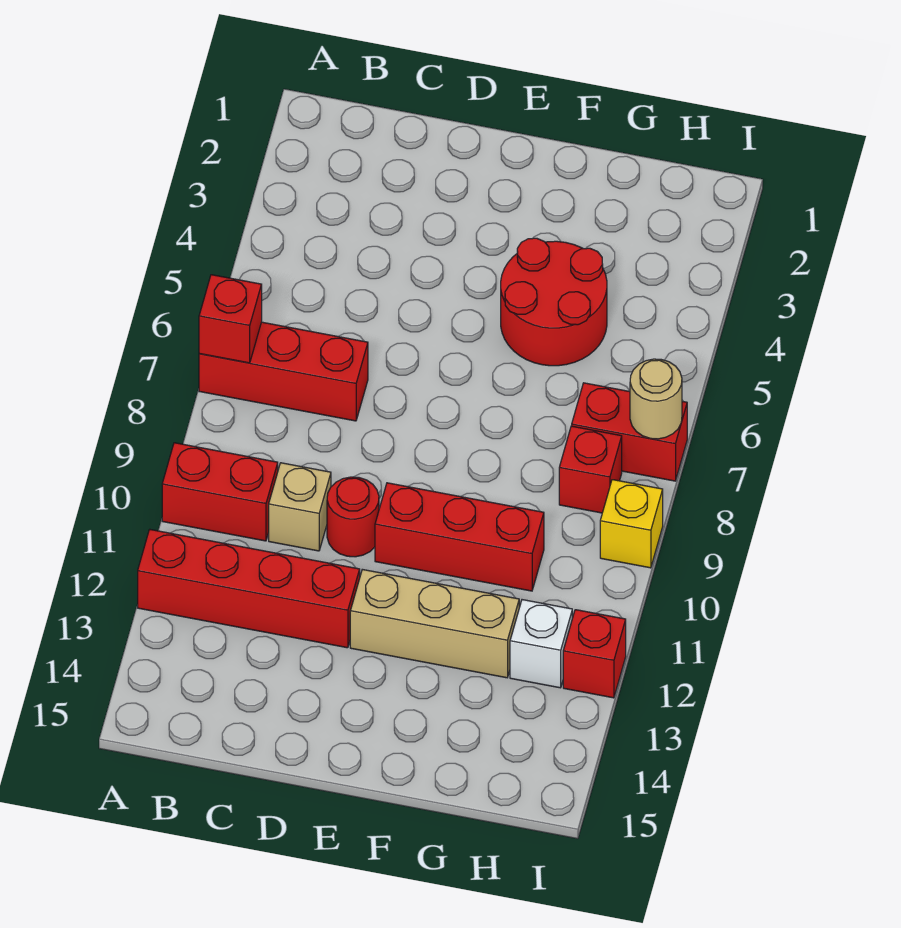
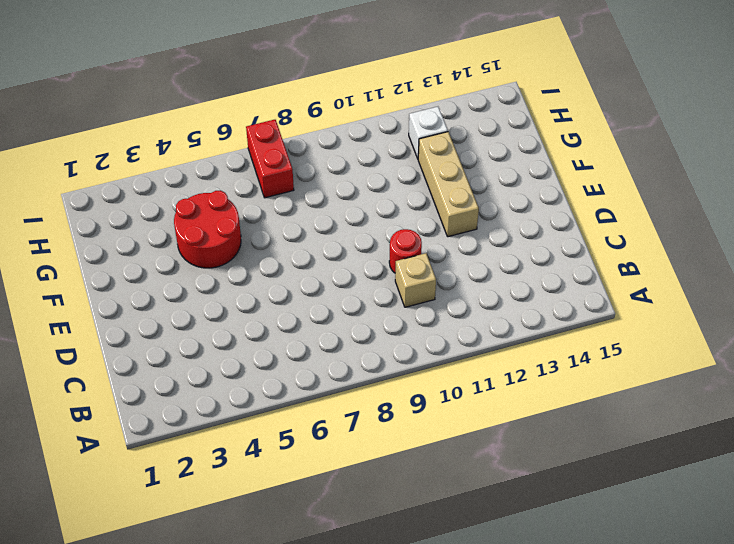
none -> red brick A7:C7 level 1
none -> red brick A10:B10 level 1
none -> red brick A12:D12 level 1

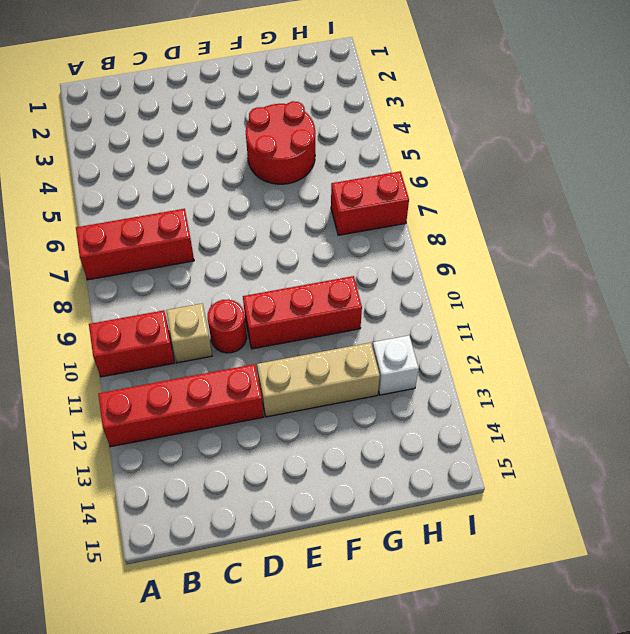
none -> red brick H8 level 1
none -> yellow brick I9 level 1
none -> red brick I12 level 1

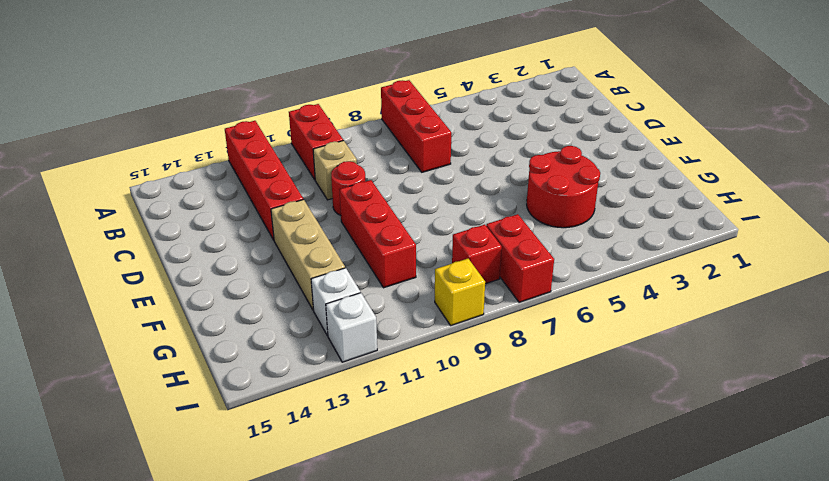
white brick I12 level 1 -> red brick I12 level 1
none -> red brick A7 level 2
none -> tan round brick I7 level 2

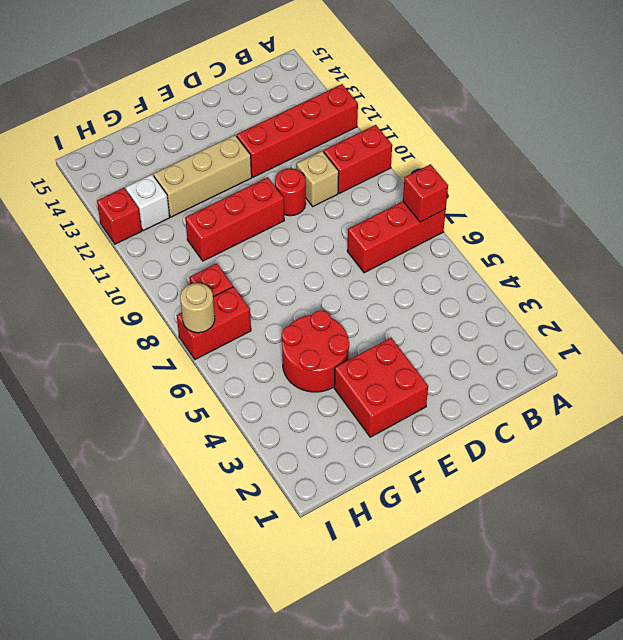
red brick E2:F3 level 1 -> none
none -> yellow brick I9 level 1

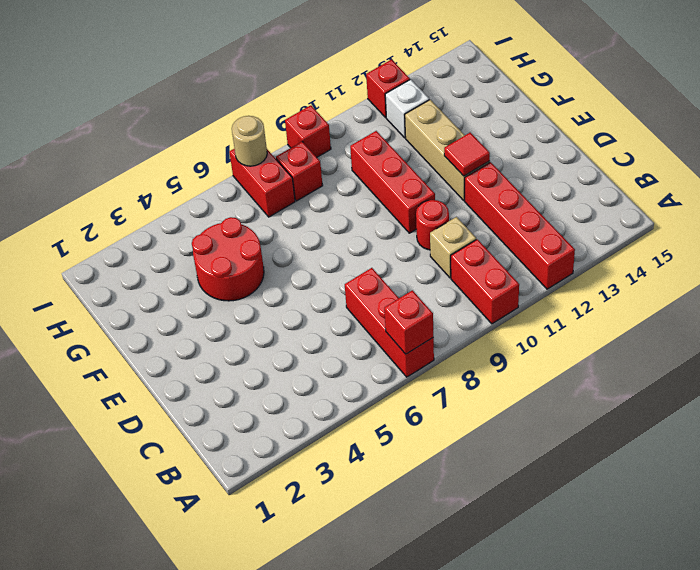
red tile E12 level 2 -> none
red brick I9 level 1 -> yellow brick I9 level 1

